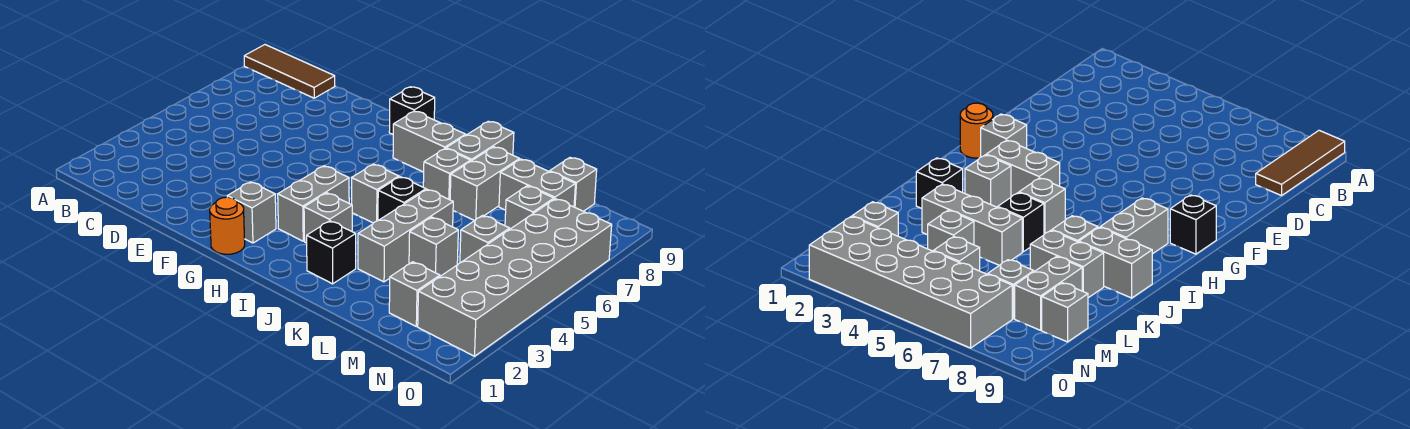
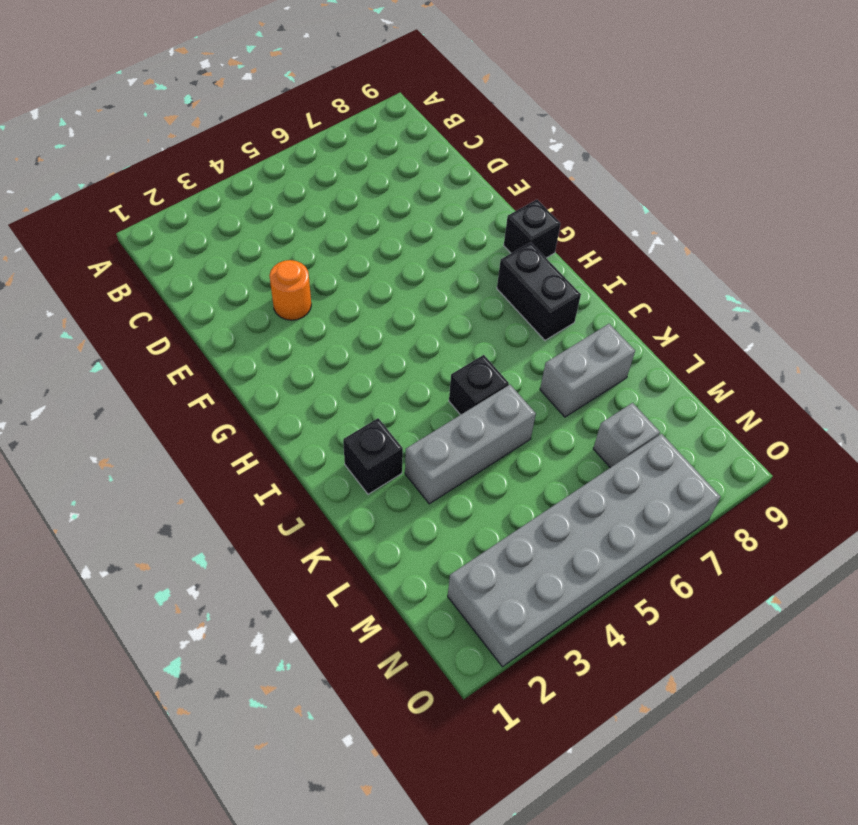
orange round brick E3 level 1 -> orange round brick G1 level 1
black brick H8:I8 level 1 -> grey brick H8:I8 level 1
none -> brown tile A9:C9 level 1
none -> grey brick G2 level 1
none -> grey brick H3:H4 level 1

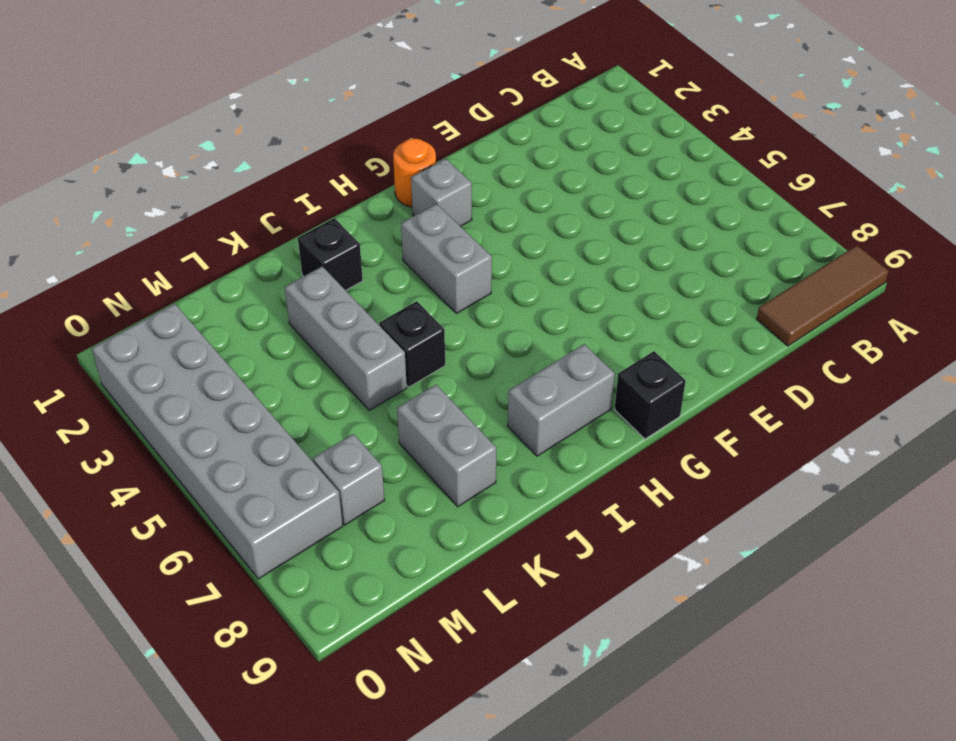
none -> grey brick I3 level 1
none -> grey brick I5 level 1
none -> grey brick J7 level 1

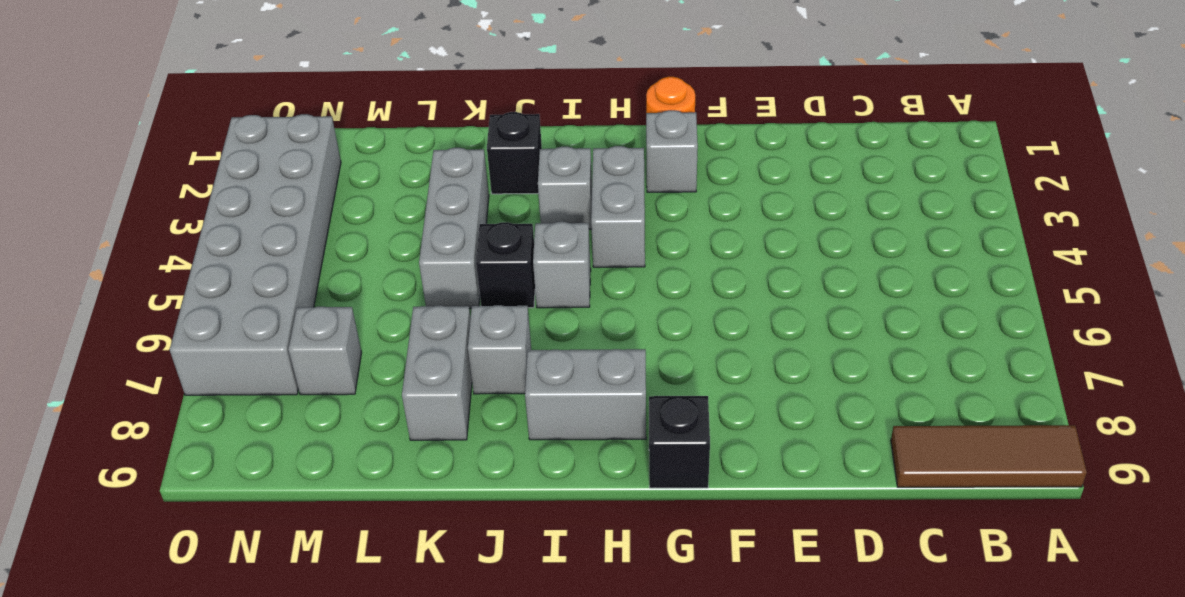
none -> grey brick J8:J9 level 1
none -> grey brick L4 level 1
none -> grey brick L8:M8 level 1

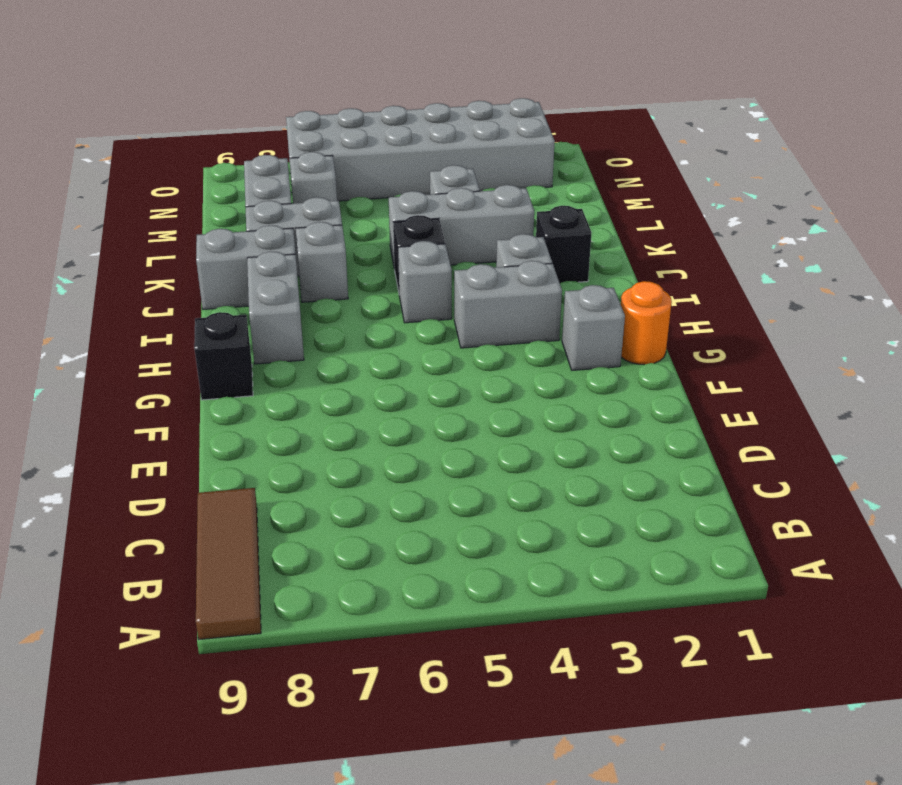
none -> grey brick M2 level 1
none -> grey brick M5 level 1
none -> grey brick M9 level 1

